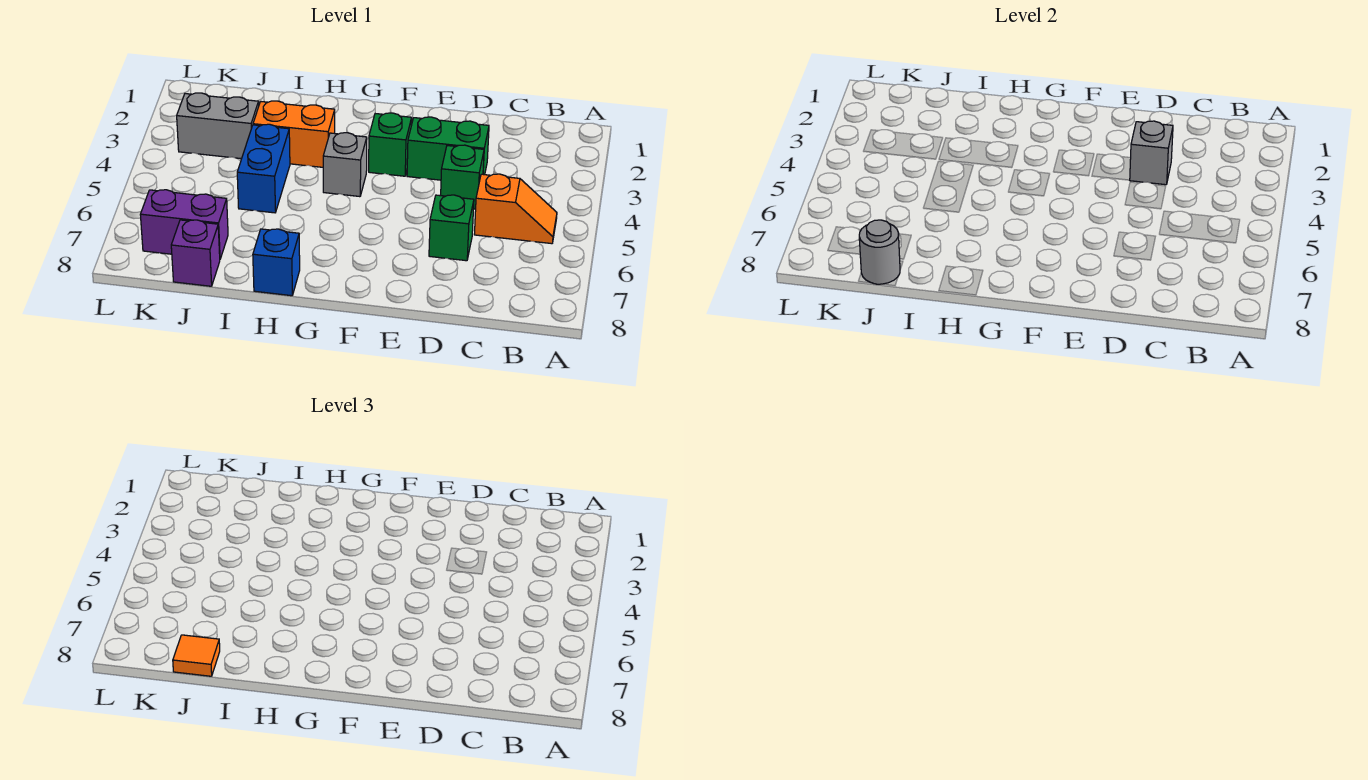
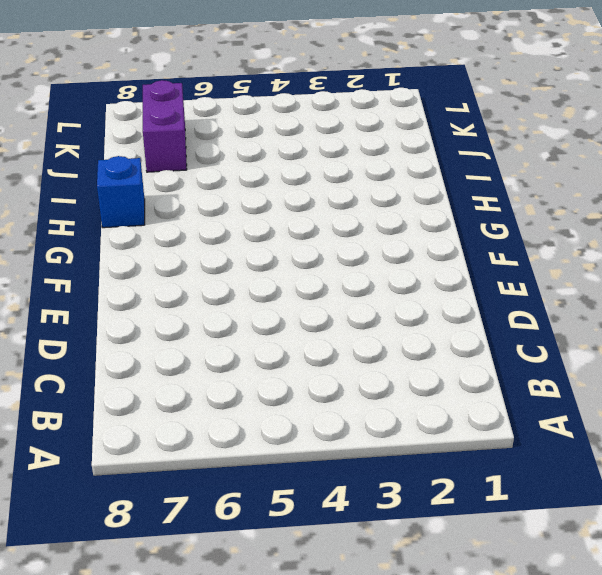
none -> orange slope B5:C5 level 1 top C
none -> green brick D3:E3 level 1
none -> green brick D4 level 1

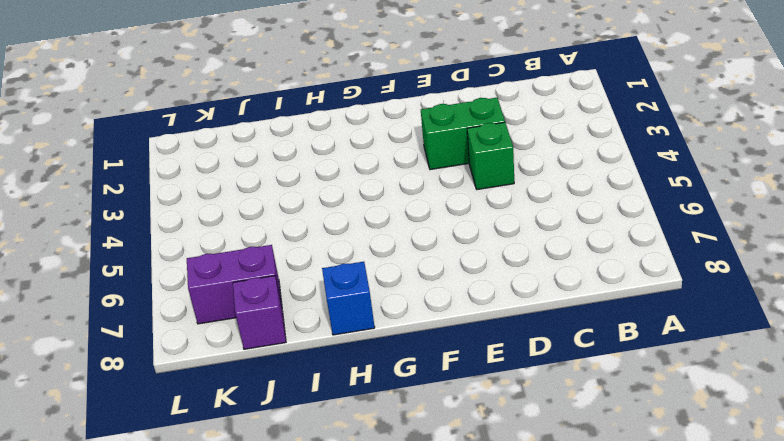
none -> orange slope B5:C5 level 1 top C
none -> green brick D6 level 1
none -> green brick F3 level 1

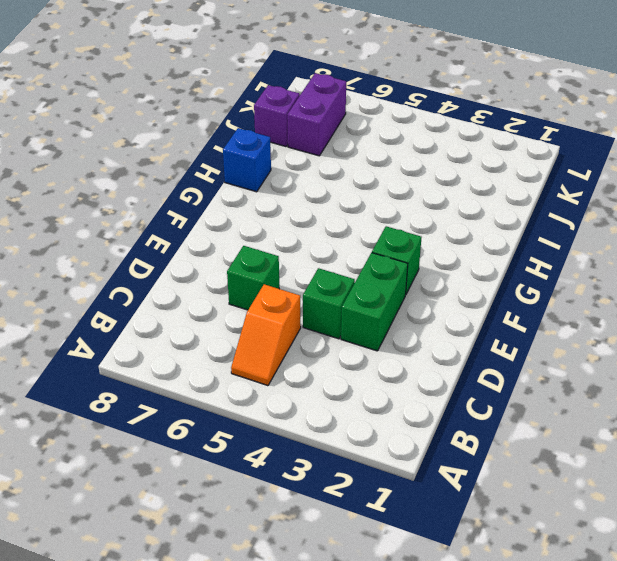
none -> grey brick G4 level 1
none -> orange brick H3:I3 level 1
none -> blue brick I4:I5 level 1

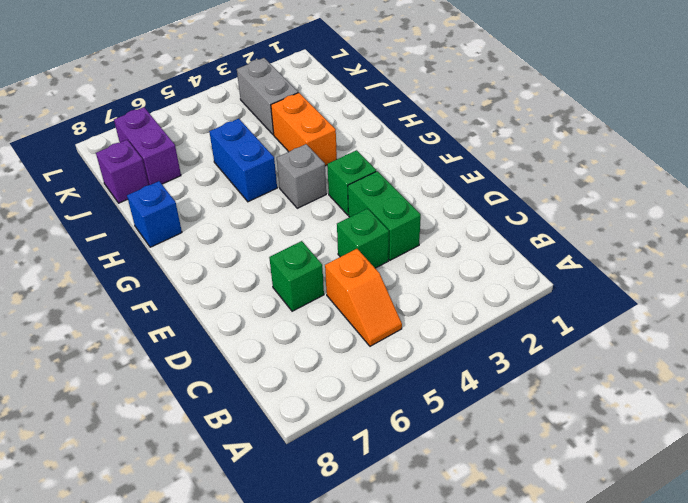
blue brick H5:I5 level 1 -> blue brick I4:I5 level 1
none -> grey brick D3 level 2
none -> grey round brick J8 level 2
none -> orange tile J8 level 3

